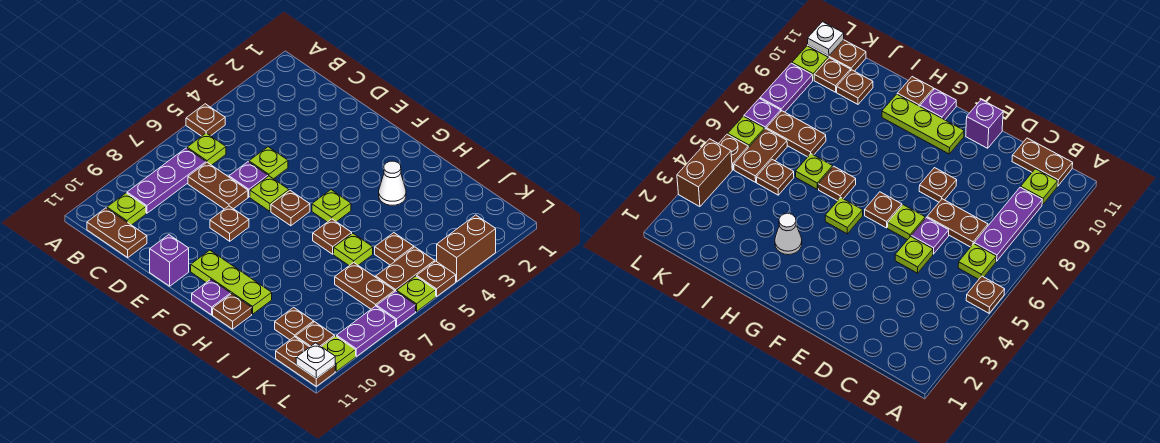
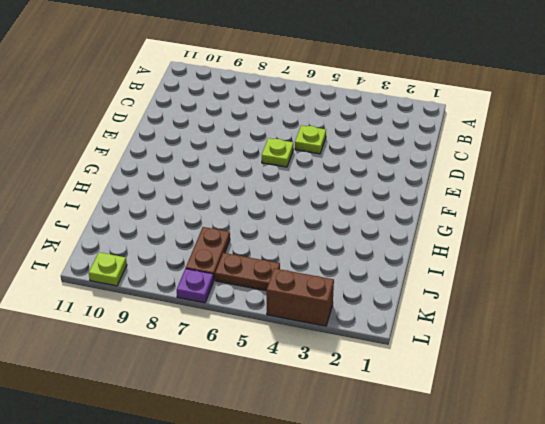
none -> brown plate A5 level 1
none -> lime plate B6 level 1
none -> purple plate B7:B9 level 1
none -> lime plate B10 level 1

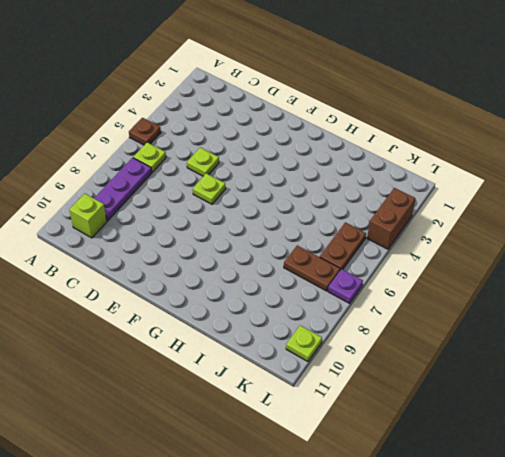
lime brick B10 level 1 -> lime plate B10 level 1
none -> brown plate B11:C11 level 1
none -> brown plate C7:D7 level 1
none -> purple plate D6 level 1
none -> brown plate E8 level 1

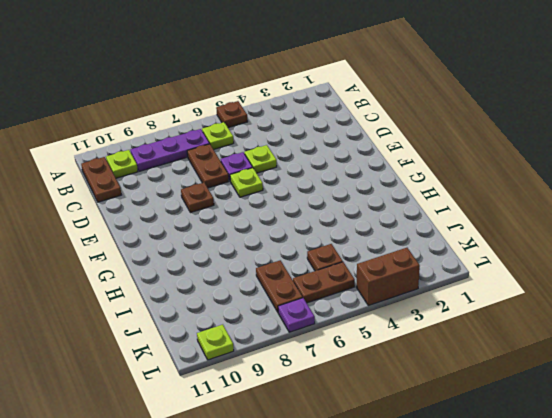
none -> purple brick E11 level 1
none -> brown plate F6 level 1
none -> lime plate F10:H10 level 1
none -> lime plate G5 level 1

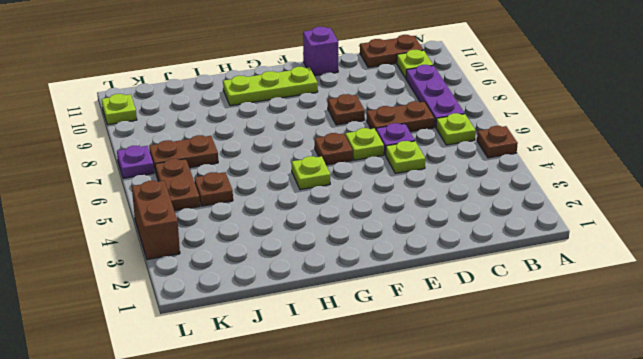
none -> purple plate G11 level 1
none -> white cone H3 level 1
none -> brown plate H6 level 1
none -> brown plate H11 level 1

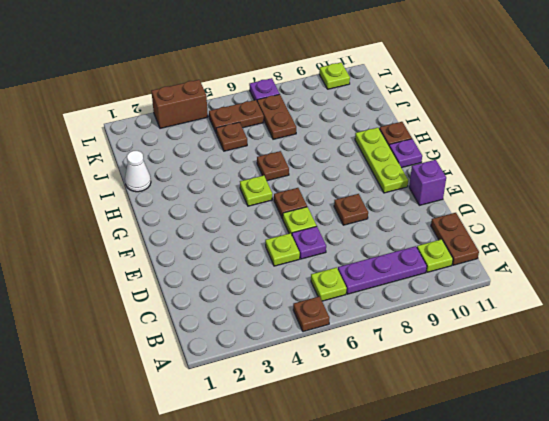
white cone I1 level 1 -> white cone H3 level 1
none -> brown plate C7:D7 level 1
none -> lime plate I6 level 1
none -> brown plate J10 level 1
none -> brown plate K10 level 1

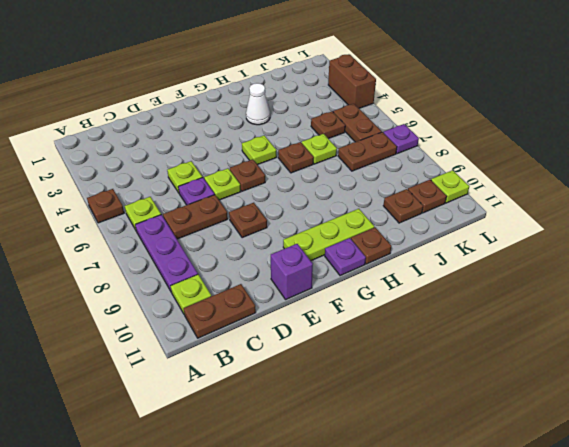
none -> brown plate K11:L11 level 1
none -> brown plate L5 level 1
none -> lime plate L6 level 1
none -> purple plate L8:L9 level 1

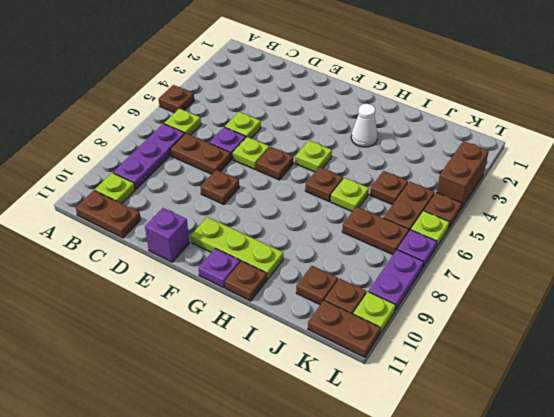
none -> white plate L11 level 2

